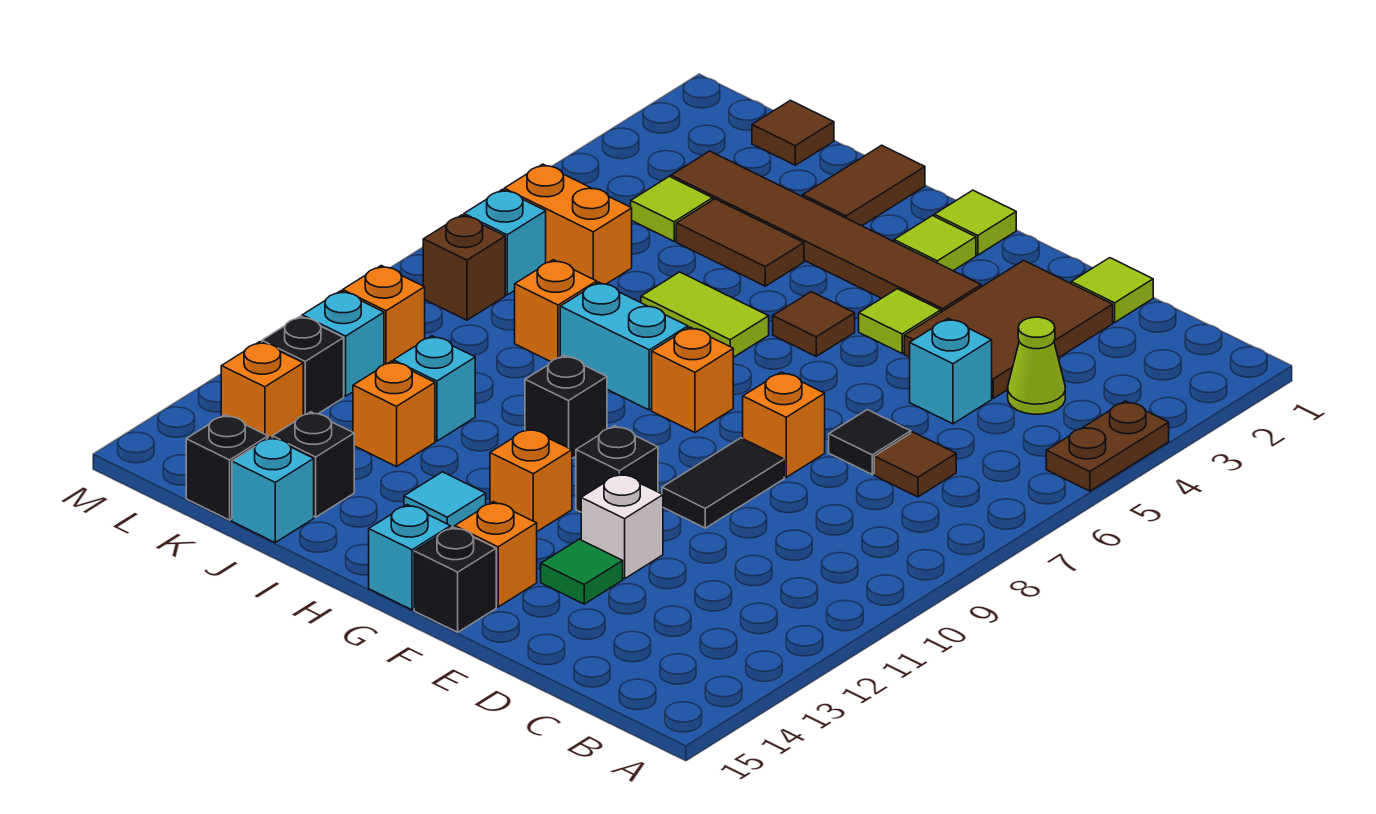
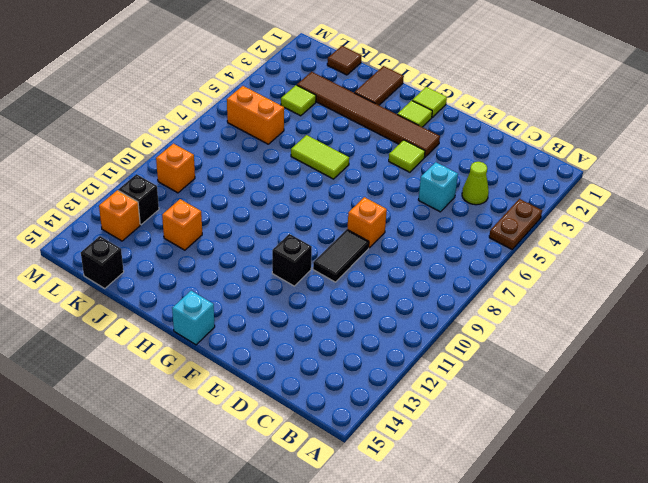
none -> brown tile C7 level 1
none -> lime tile D1 level 1
none -> brown tile D2:E4 level 1
none -> black tile D7 level 1

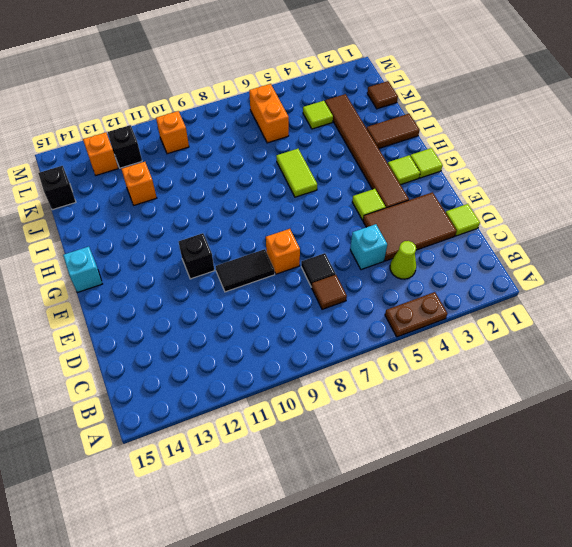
none -> white brick E12 level 1
none -> green tile E13 level 1
none -> orange brick F14 level 1
none -> black brick F15 level 1

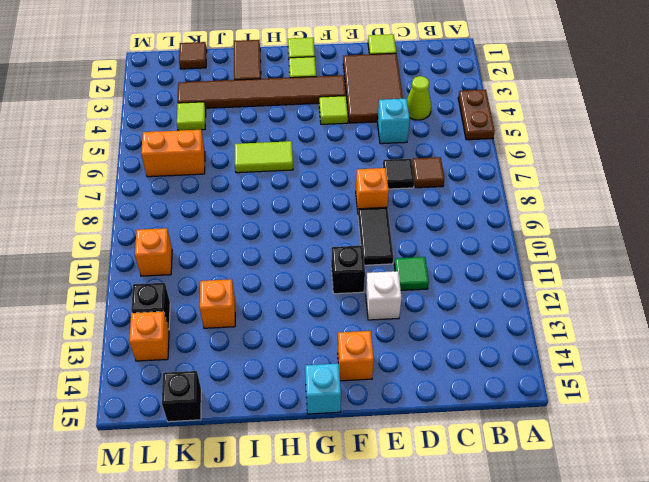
green tile D11 level 1 -> green tile E13 level 1
none -> black brick F15 level 1
none -> brown tile G5 level 1
none -> orange brick G8 level 1
none -> orange brick G12 level 1

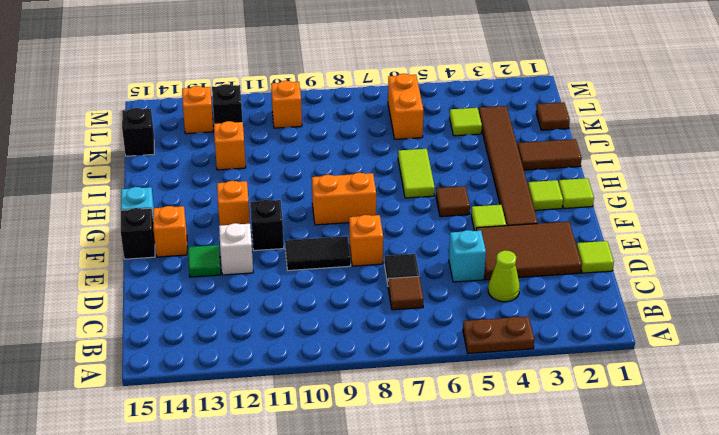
orange brick G8:G9 level 1 -> orange brick G8 level 1
none -> cyan brick H8:I8 level 1
none -> black brick H10 level 1
none -> cyan tile H13 level 1
none -> brown tile I4:J4 level 1

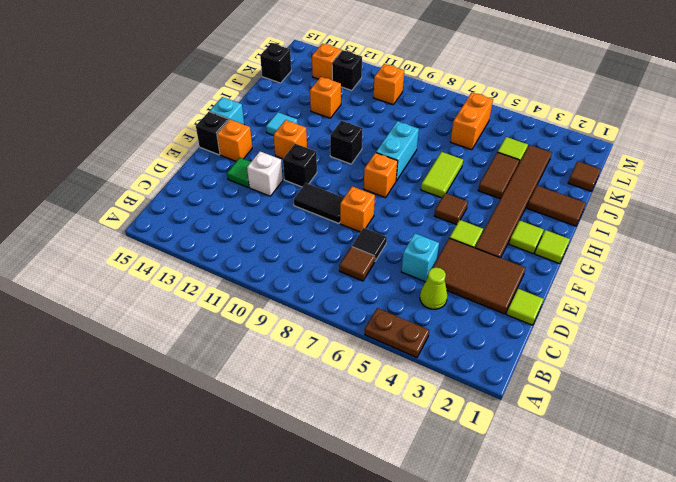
none -> orange brick J8 level 1
none -> cyan brick J11 level 1
none -> black brick J14 level 1
none -> cyan brick J15 level 1

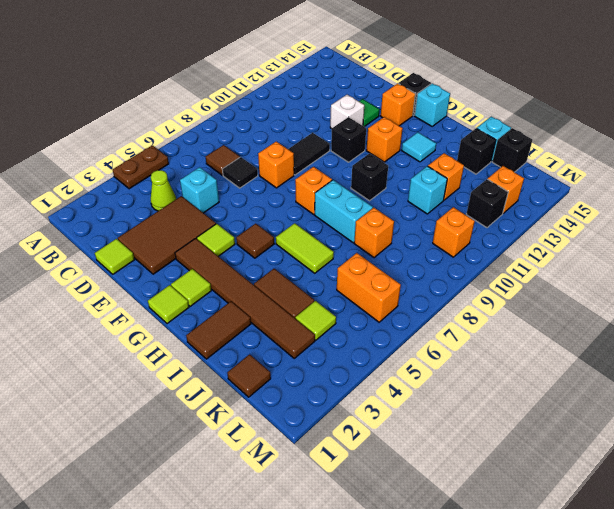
none -> cyan brick L7 level 1
none -> brown brick L8 level 1
none -> cyan brick L11 level 1

